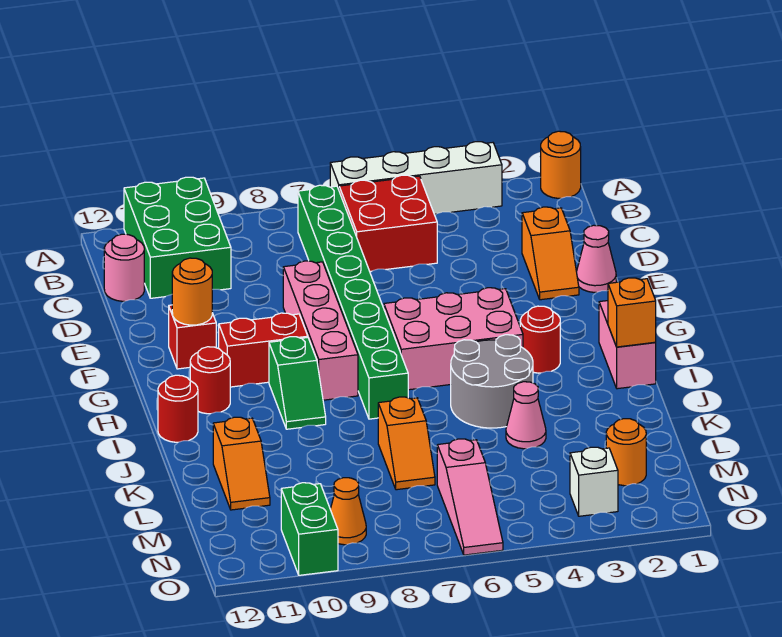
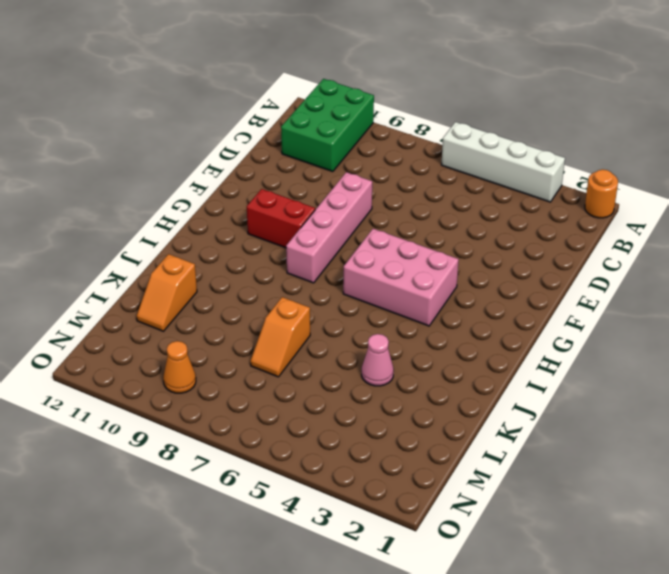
none -> red brick B5:C6 level 1
none -> green brick B7:I7 level 1
none -> pink round brick C12 level 1

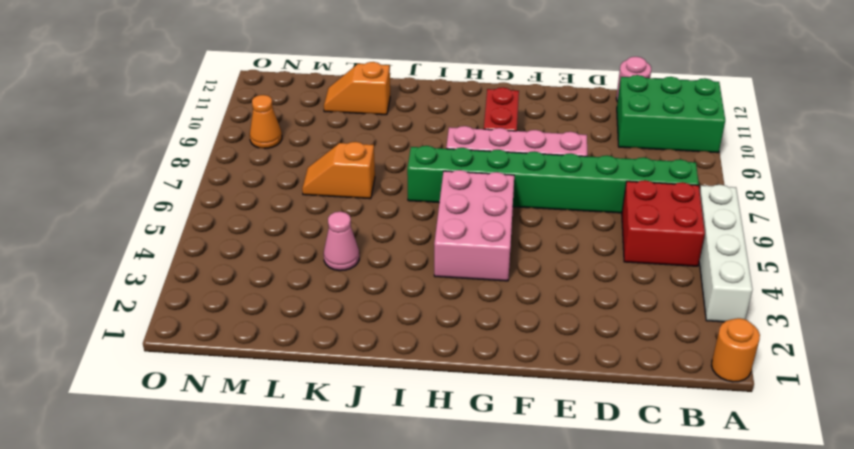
none -> orange slope D2:E2 level 1 top D
none -> pink cone E1 level 1
none -> red brick F11 level 1

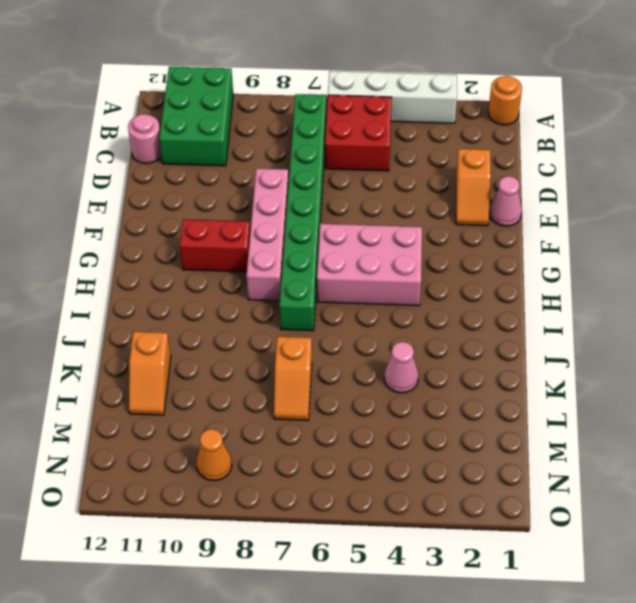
none -> red brick F11 level 1
none -> pink brick H1:I1 level 1
none -> red round brick H3 level 1

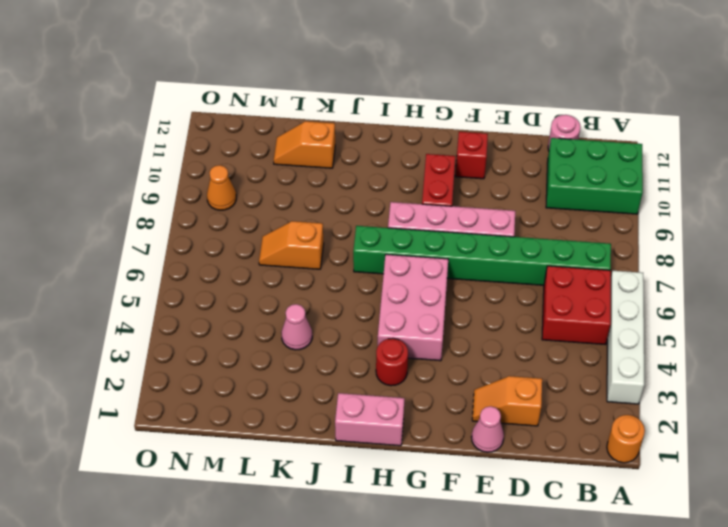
none -> green slope H9:I9 level 1 top H
none -> red round brick H11 level 1
none -> grey round brick I4:J5 level 1

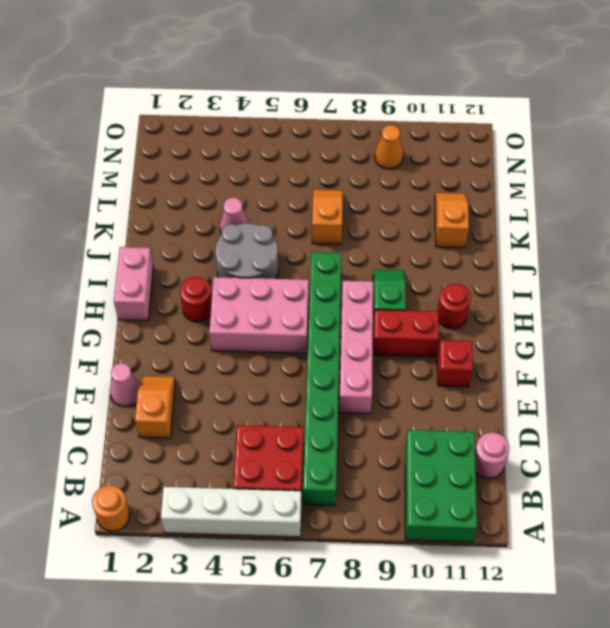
none -> red round brick I12 level 1
none -> orange round brick M2 level 1
none -> pink slope M6:O6 level 1 top M

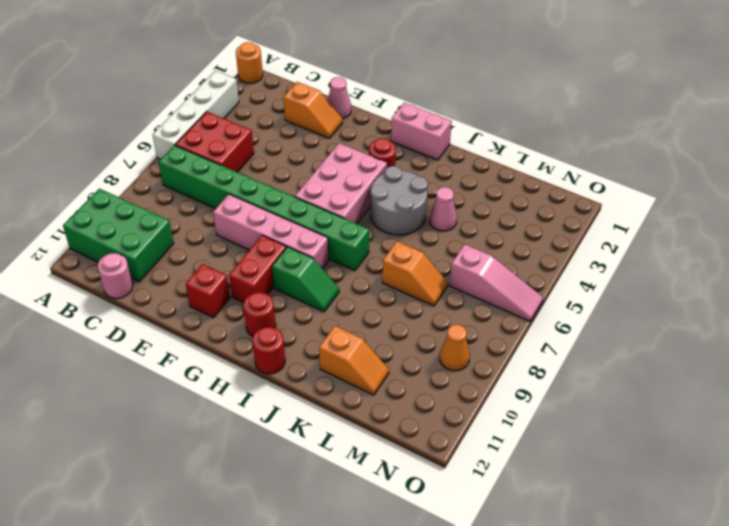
none -> orange round brick M2 level 1
none -> white brick N3 level 1
none -> green brick N10:O10 level 1

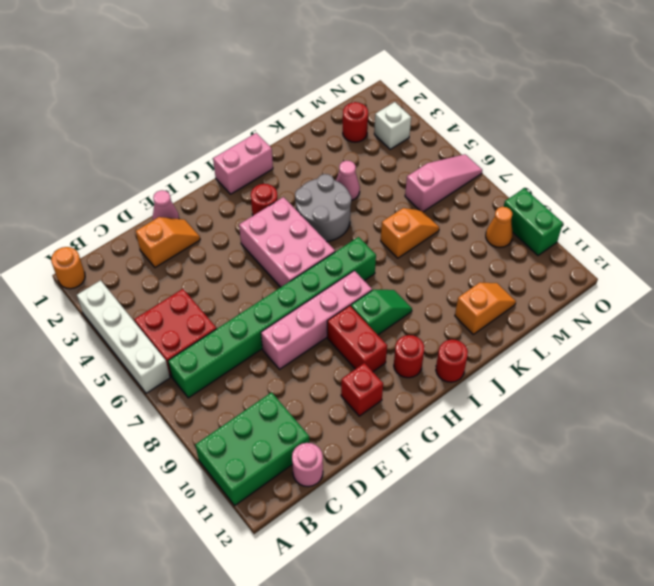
red round brick M2 level 1 -> orange round brick M2 level 1
green brick O9:O10 level 1 -> green brick N10:O10 level 1
none -> orange round brick F11 level 2
none -> orange brick I1 level 2

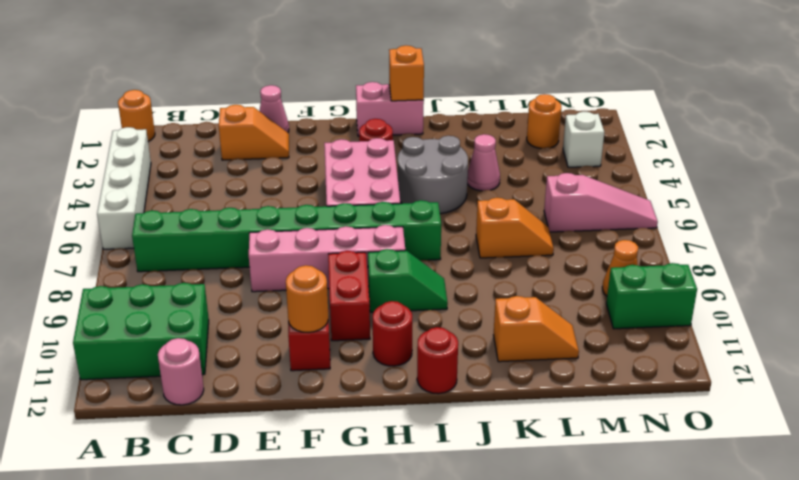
none -> red brick B5:C6 level 1

